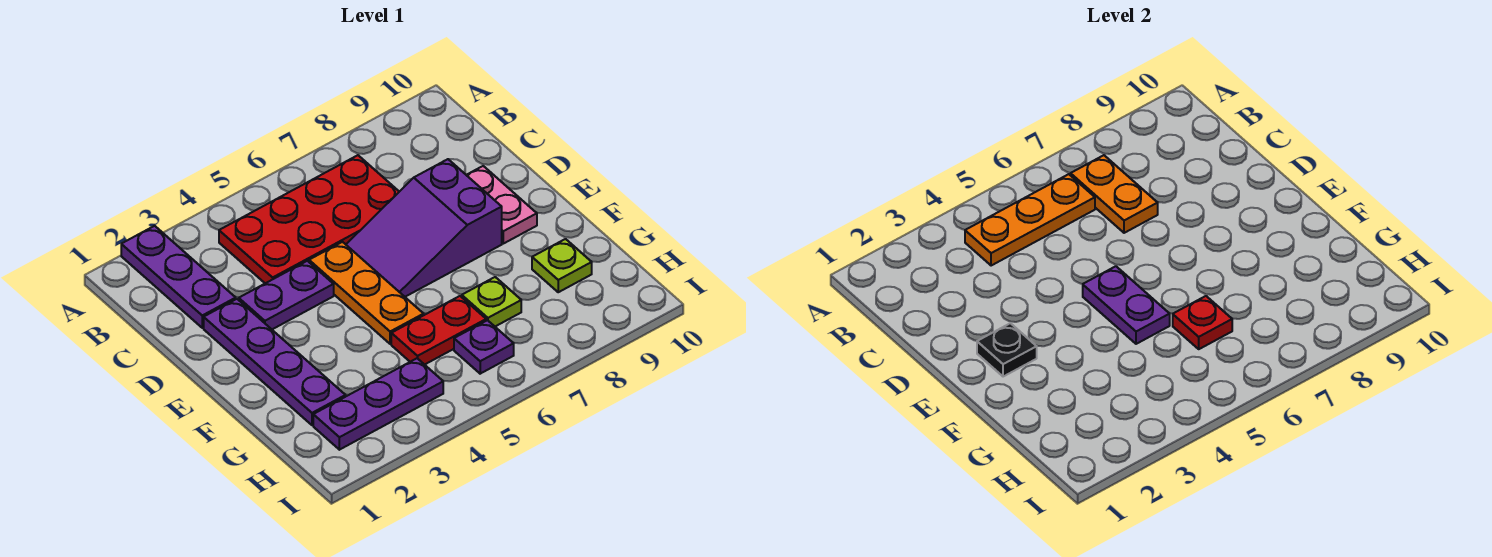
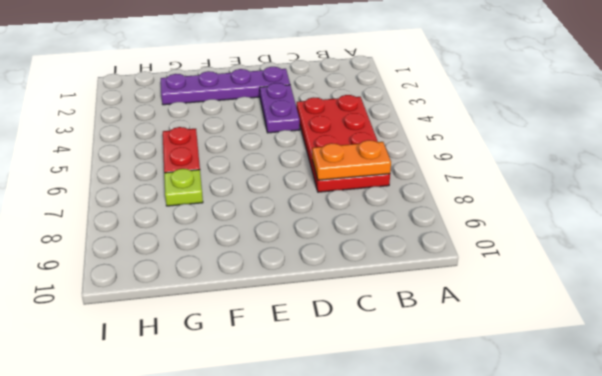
none -> purple plate A2:C2 level 1
none -> orange plate D5:F5 level 1
none -> purple slope D6:E8 level 1 top 8

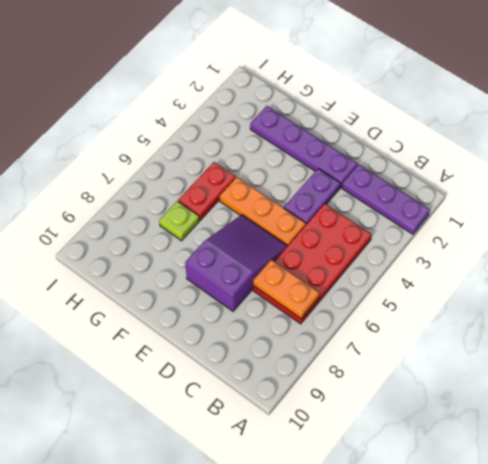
none -> pink plate D9:E9 level 1
none -> lime plate G9 level 1
none -> purple plate H2:H4 level 1

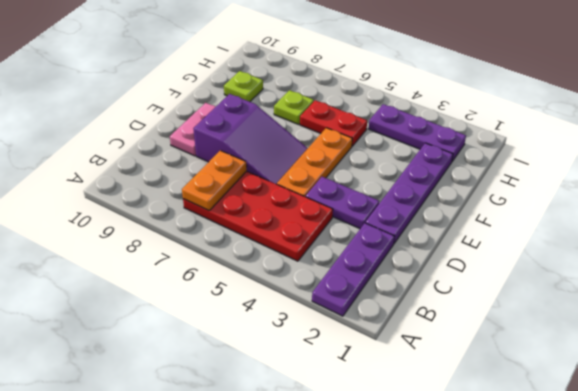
none -> purple plate H6 level 1
none -> orange plate B4:B6 level 2
none -> black plate E2 level 2

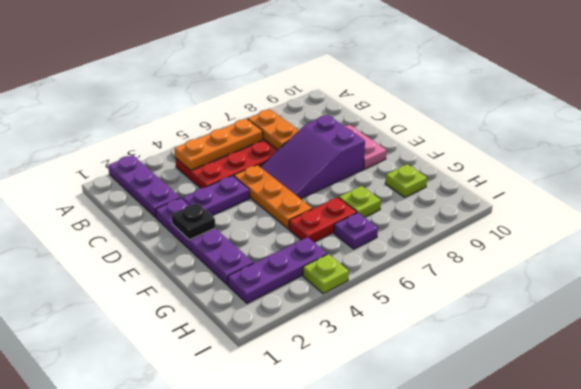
lime plate I4 level 1 -> none
none -> purple plate E5:F5 level 2
none -> red plate G6 level 2

